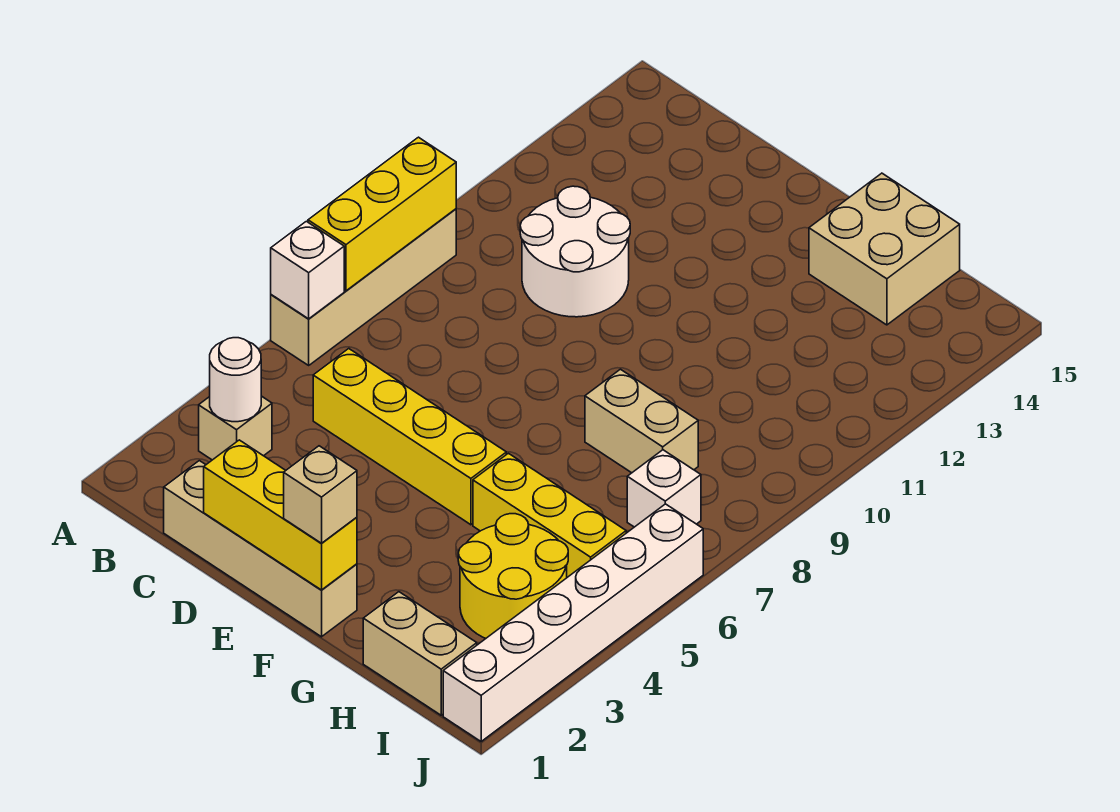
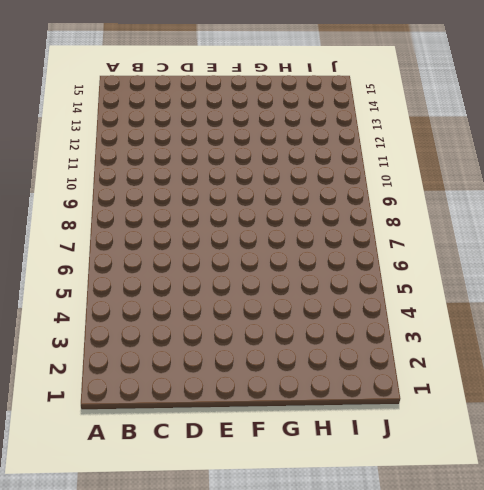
none -> tan brick A6:A9 level 1
none -> tan brick B3 level 1
none -> tan brick C1:F1 level 1

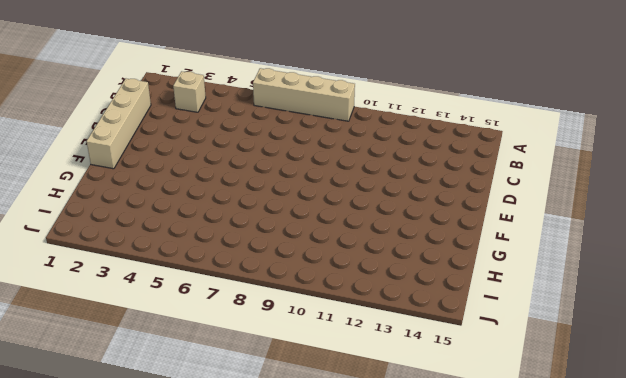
none -> yellow brick C5:F5 level 1
none -> white round brick C10:D11 level 1
none -> yellow brick G5:I5 level 1

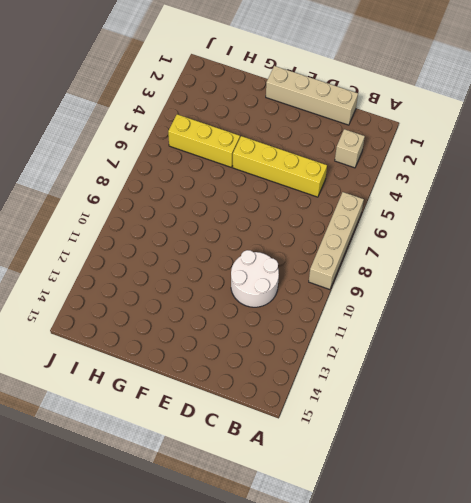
none -> tan brick G8:H8 level 1
none -> tan brick G14:H15 level 1
none -> tan brick H1:I1 level 1

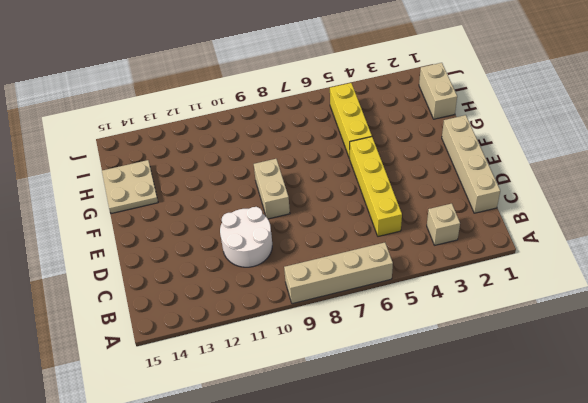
tan brick E9:F9 level 1 -> tan brick G8:H8 level 1
tan plate G14:H15 level 1 -> tan brick G14:H15 level 1
none -> yellow round brick H3:I4 level 1
none -> white brick I7 level 1
none -> white brick J1:J6 level 1

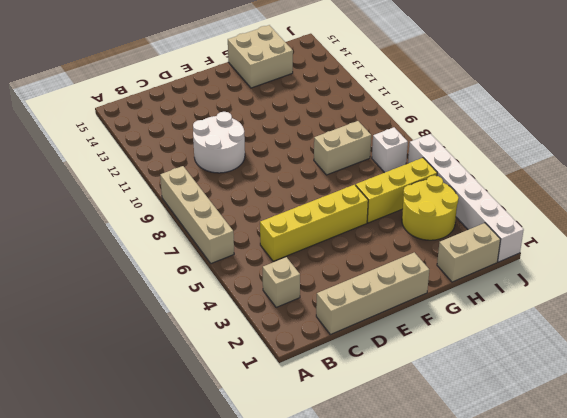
none -> white brick A6 level 2
none -> yellow brick A7:A9 level 2
none -> white round brick B3 level 2

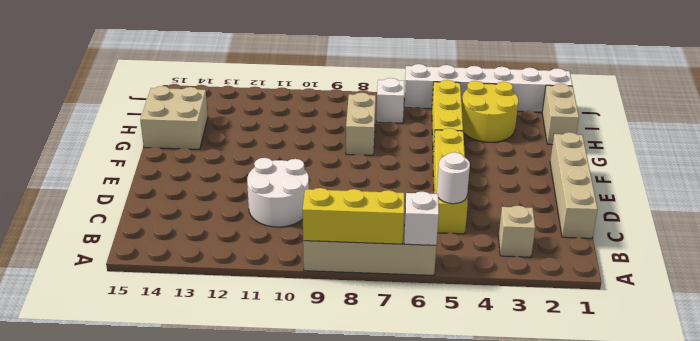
white round brick C5 level 2 -> white round brick B3 level 2
none -> yellow brick D1:F1 level 2
none -> tan brick F1 level 3

